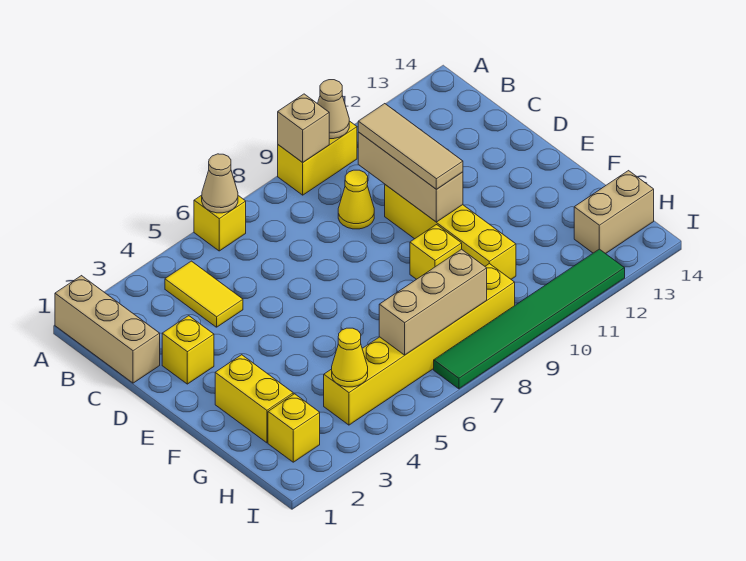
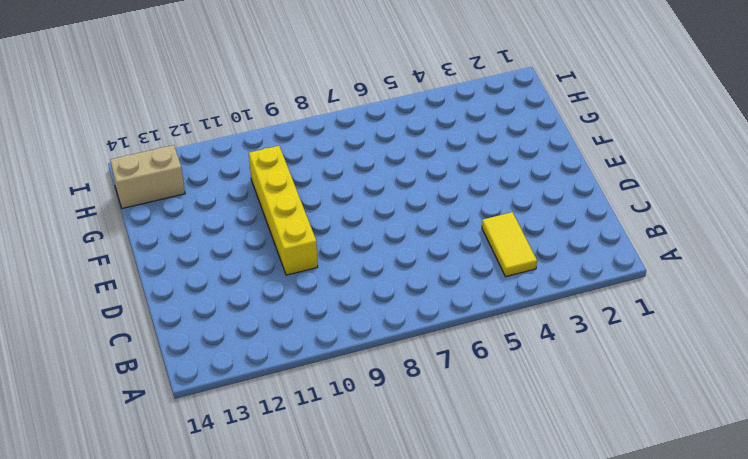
none -> tan brick A1:C1 level 1
none -> yellow brick A6 level 1
none -> yellow brick A9:A10 level 1

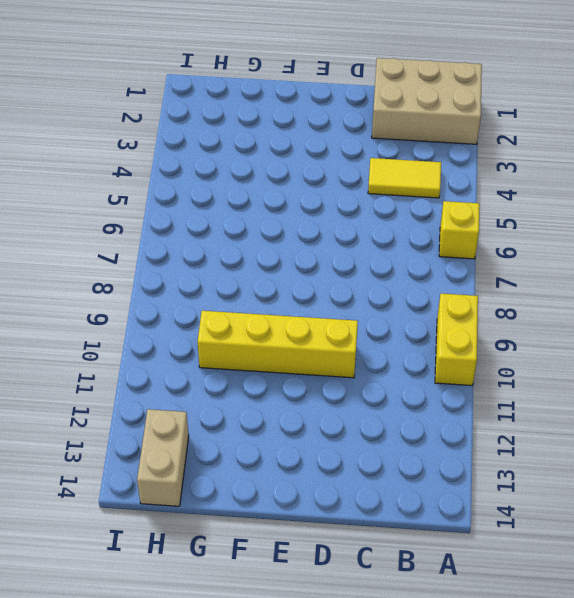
tan brick A1:C2 level 1 -> tan brick A1:C1 level 1
none -> yellow cone C9 level 1
none -> yellow brick D2 level 1
none -> yellow brick F2:G2 level 1

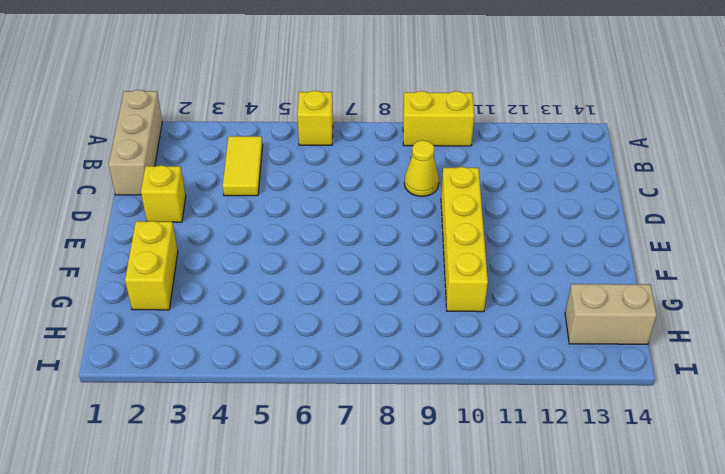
none -> yellow brick F9 level 1
none -> yellow brick H2 level 1
none -> yellow brick H4:H9 level 1

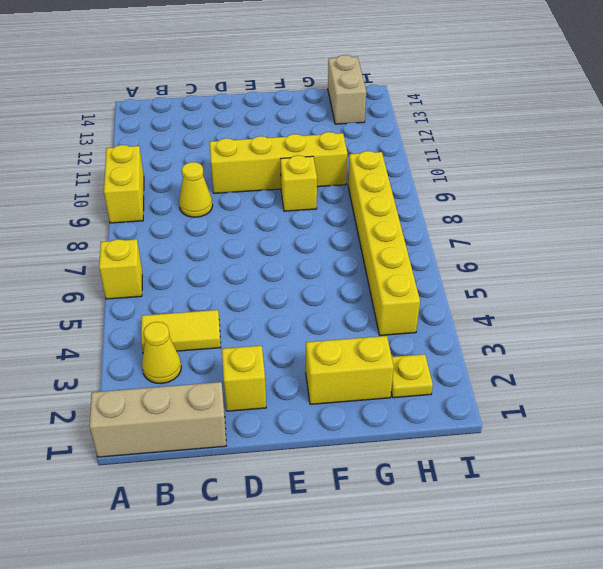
yellow cone B3 level 1 -> yellow cone H4 level 2
yellow plate H2 level 1 -> yellow brick H2 level 1
none -> green tile I7:I12 level 1
none -> tan cone A6 level 2
none -> tan brick A9 level 2

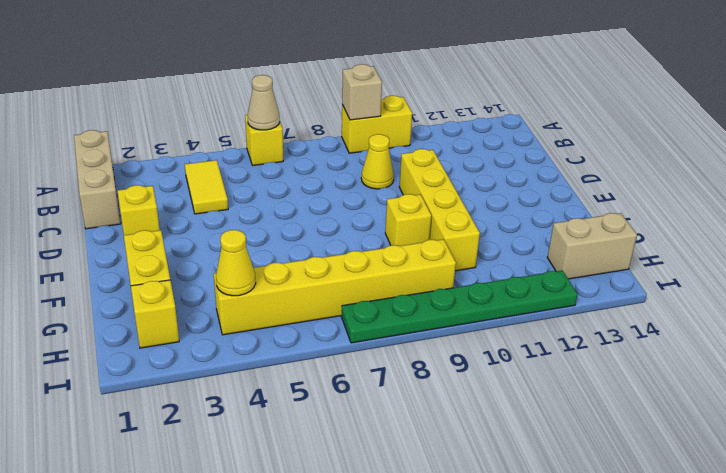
green plate I7:I12 level 1 -> green tile I7:I12 level 1
none -> tan cone A10 level 2
none -> tan brick C10:E10 level 2
none -> tan brick H6:H8 level 2

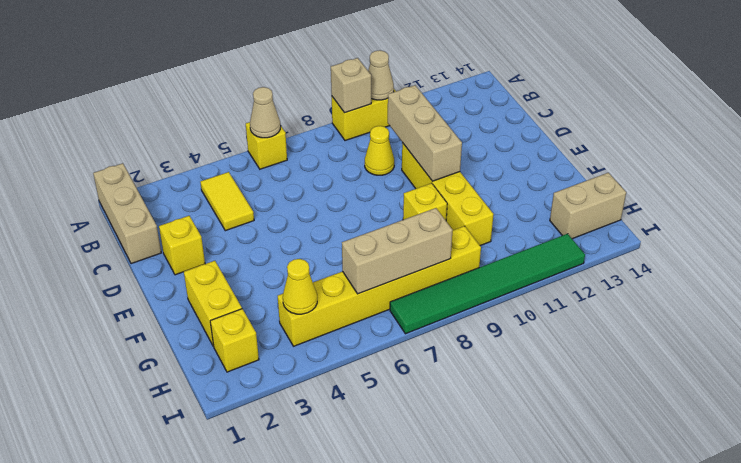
none -> tan tile C10:E10 level 3

